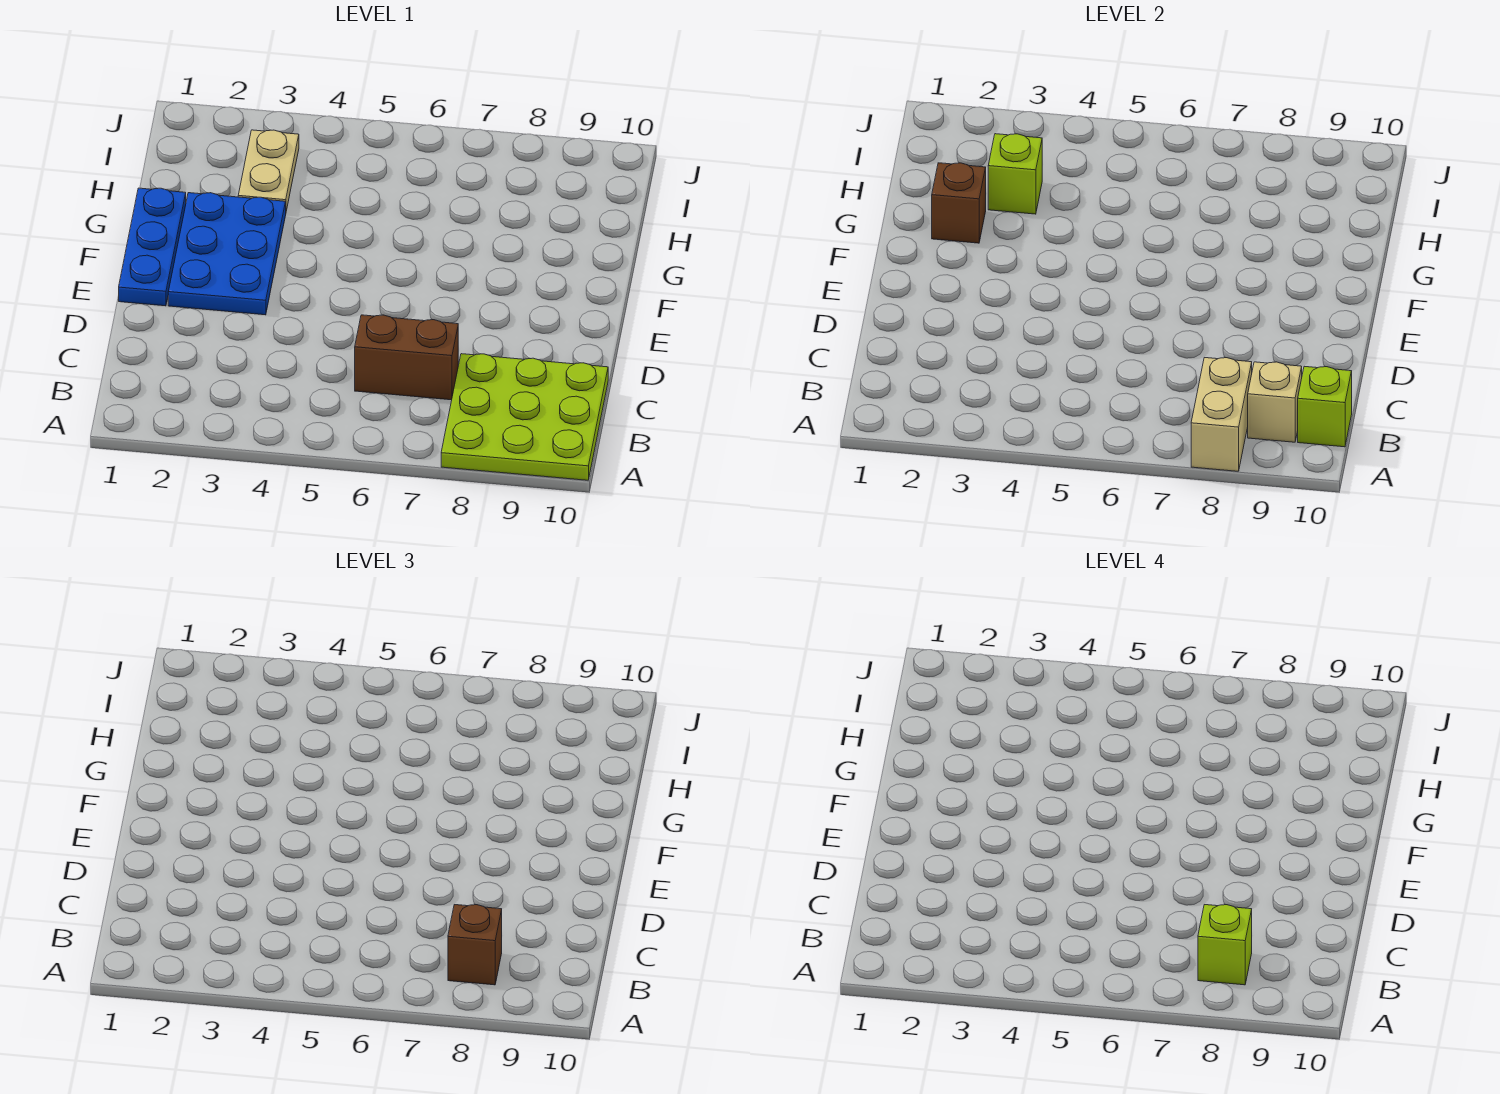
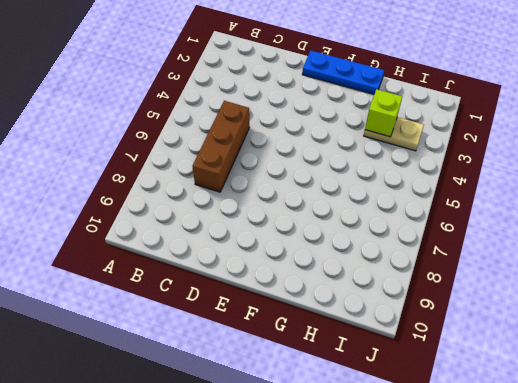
brown brick C5:C7 level 1 -> brown brick C6:C7 level 1
none -> lime plate A8:C10 level 1
none -> blue plate E2:G3 level 1
none -> tan brick A8:B8 level 2

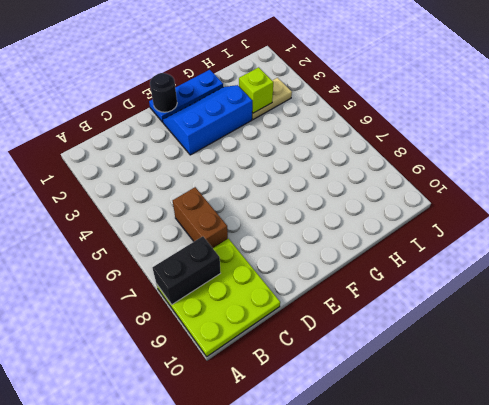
black brick A8:B8 level 2 -> tan brick A8:B8 level 2
black round brick E1 level 2 -> none
blue slope E2:G3 level 1 top 3 -> blue plate E2:G3 level 1
none -> tan brick B9 level 2
none -> lime brick B10 level 2
none -> brown brick G2 level 2

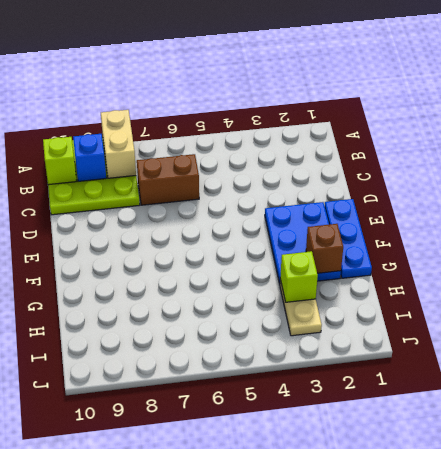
blue brick B9 level 2 -> tan brick B9 level 2
none -> brown brick B8 level 3
none -> lime brick B8 level 4

